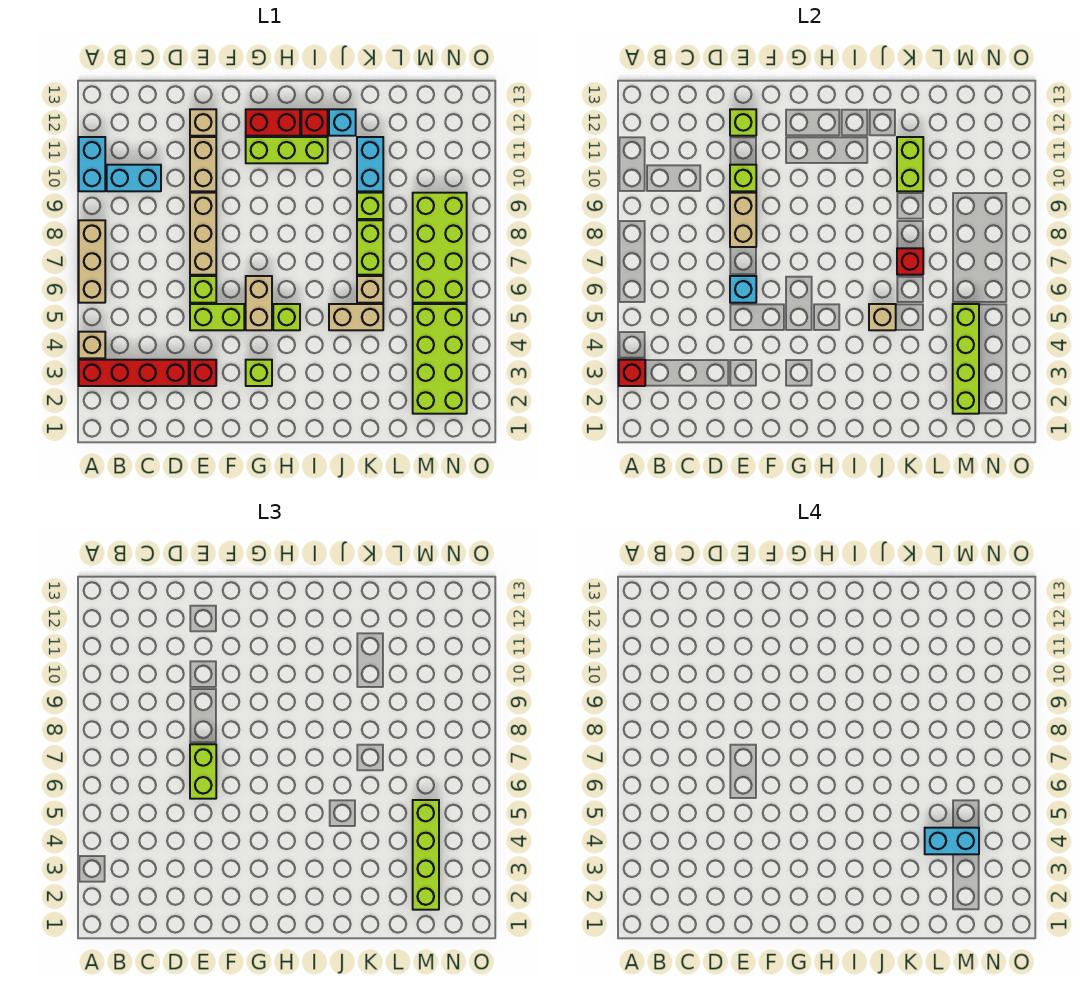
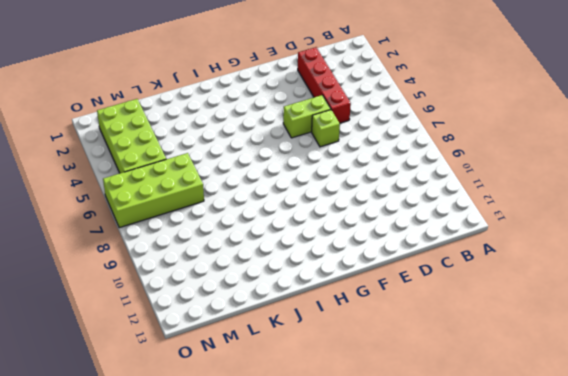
red brick D2:D5 level 1 -> red brick A3:D3 level 1
lime brick L6:O7 level 1 -> lime brick M6:N9 level 1
none -> tan brick A4 level 1
none -> tan brick A6:A8 level 1
none -> cyan brick A10:A11 level 1
none -> cyan brick B10:C10 level 1

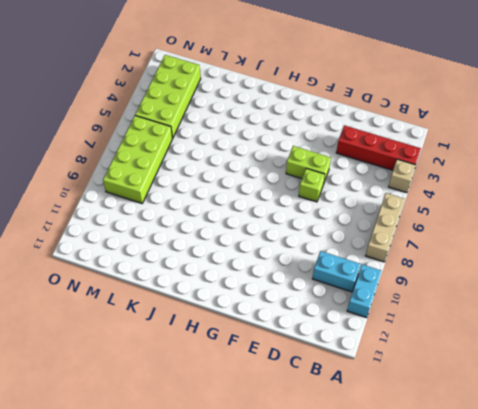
none -> red brick E3 level 1
none -> tan brick E7:E9 level 1
none -> tan brick E10:E11 level 1
none -> tan brick E12 level 1

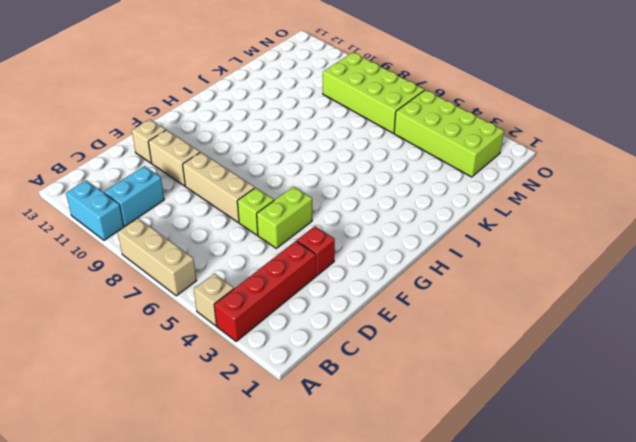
none -> lime brick G3 level 1
none -> tan brick G5:G6 level 1
none -> lime brick G11:I11 level 1
none -> red brick G12:H12 level 1

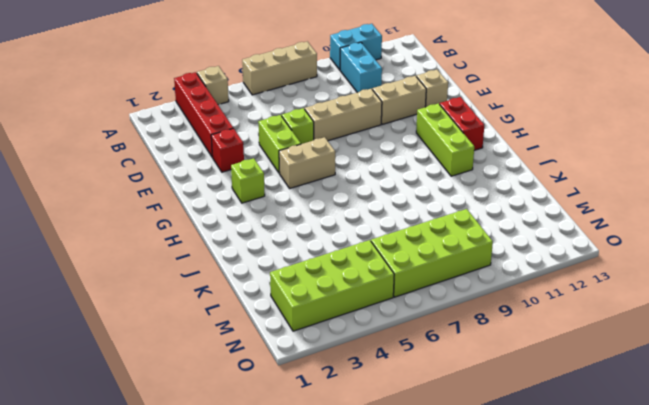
none -> lime brick H5 level 1
none -> red brick I12 level 1
none -> tan brick J5:K5 level 1
none -> cyan brick J12 level 1

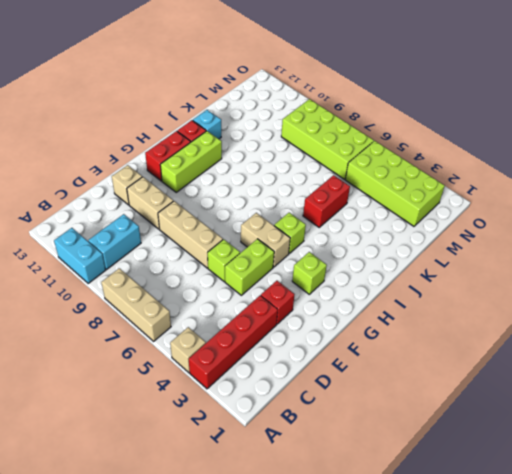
red brick J5:K5 level 1 -> tan brick J5:K5 level 1
none -> tan brick K6 level 1
none -> lime brick K7:K8 level 1
none -> lime brick K9 level 1
none -> cyan brick K10:K11 level 1

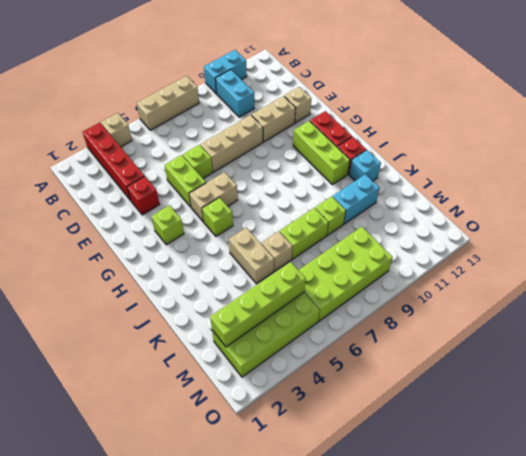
none -> red brick A3 level 2
none -> cyan brick E6 level 2
none -> tan brick E8:E9 level 2
none -> lime brick E10 level 2

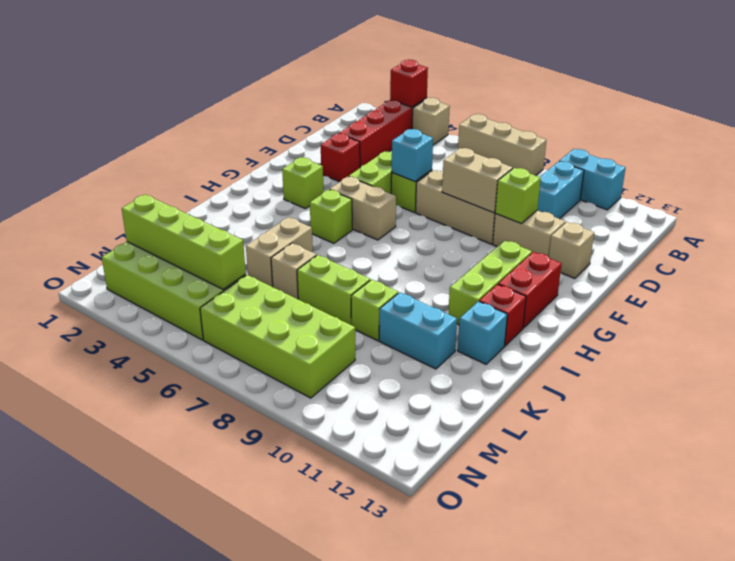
none -> lime brick E12 level 2
none -> tan brick J5 level 2
none -> red brick K7 level 2
none -> lime brick K10:K11 level 2

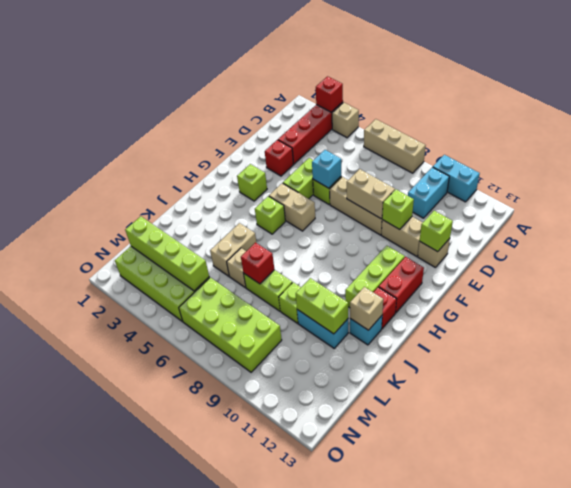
tan brick J12 level 2 -> tan brick J5 level 2
none -> lime brick E6:E7 level 3
none -> lime brick M2:M5 level 3
none -> cyan brick L4:M4 level 4

